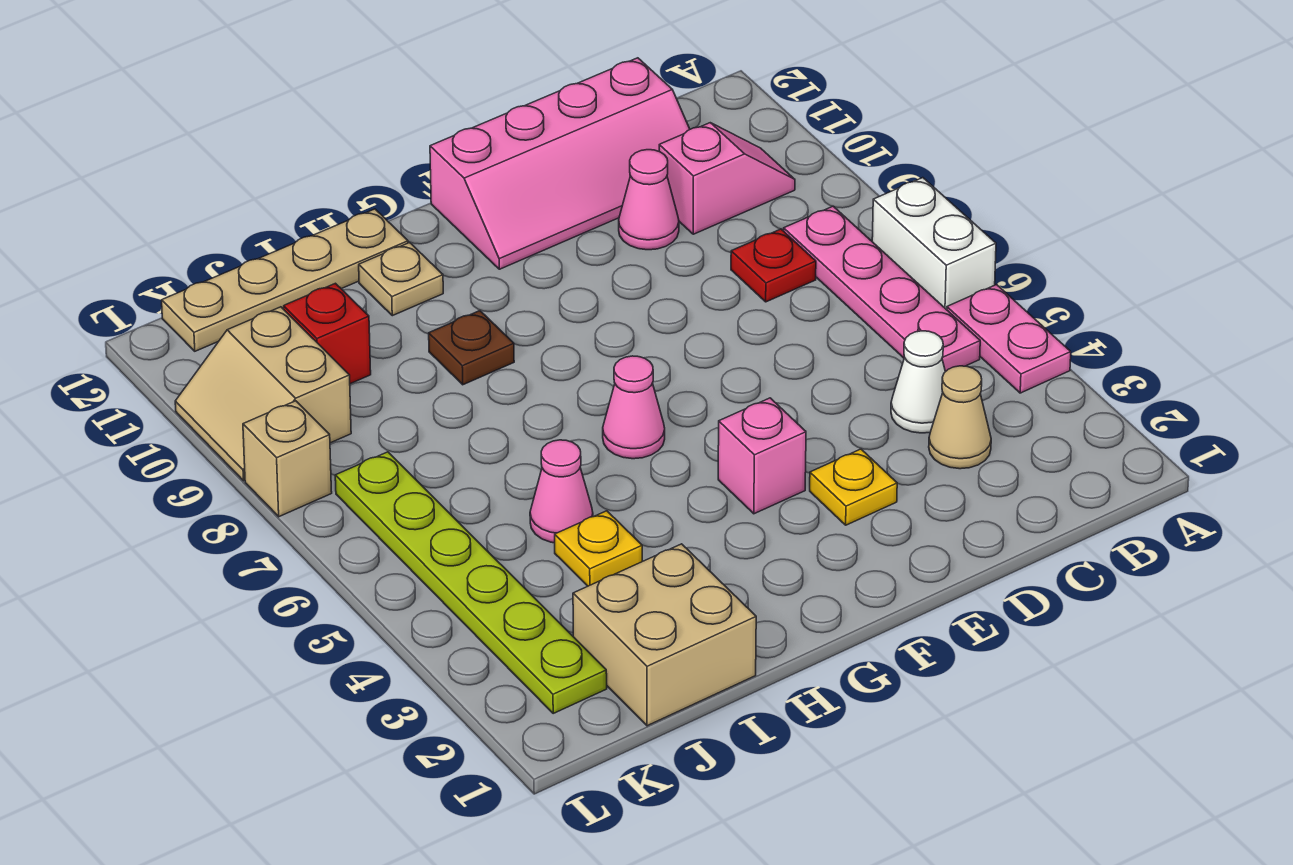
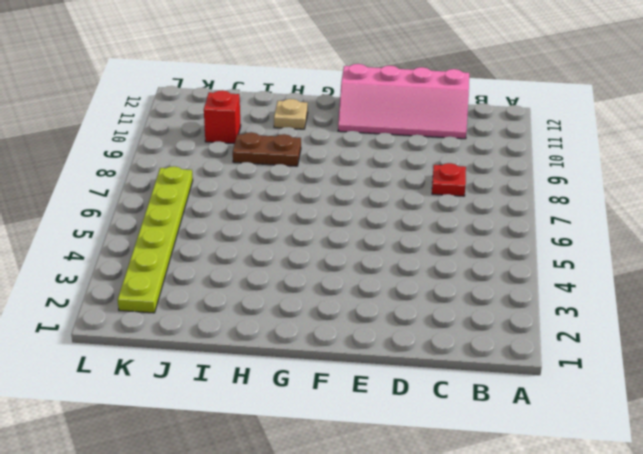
brown plate H9:I9 level 1 -> brown plate H9 level 1
none -> pink plate A4:A5 level 1
none -> white brick A6:A7 level 1
none -> pink plate B5:B8 level 1

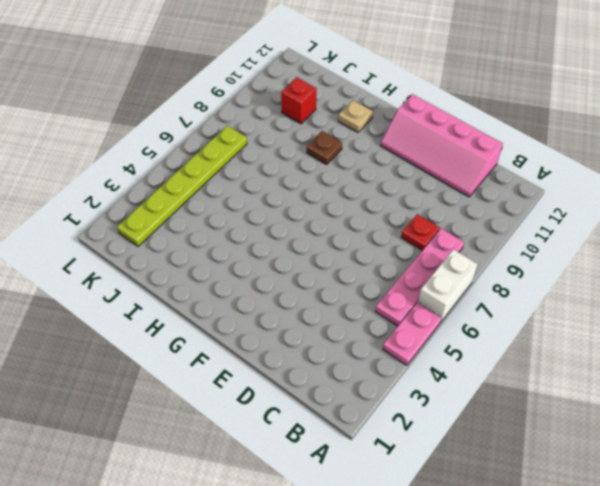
none -> pink slope B10:C10 level 1 top C
none -> tan cone C3 level 1
none -> white cone C4 level 1

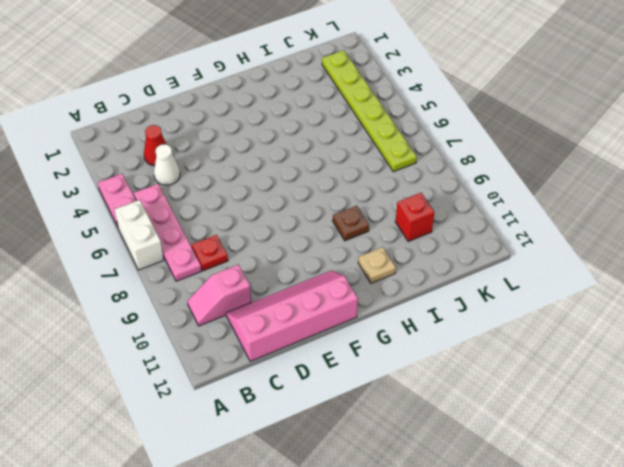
red cone C3 level 1 -> tan cone C3 level 1
none -> pink cone D10 level 1
none -> yellow plate E3 level 1
none -> pink brick F4 level 1

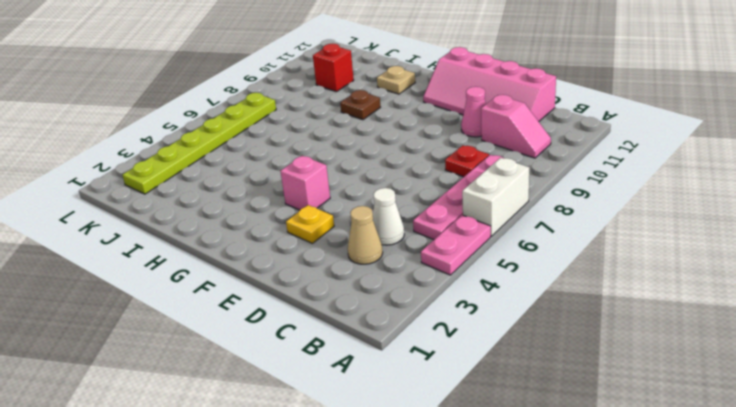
none -> pink cone G6 level 1
none -> tan plate H12:K12 level 1
none -> tan brick I1:J2 level 1

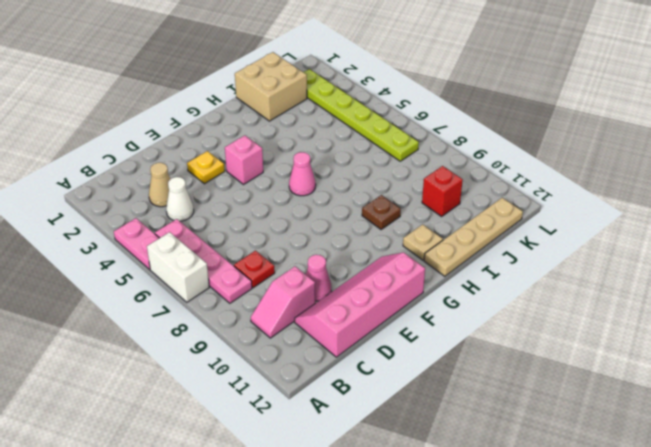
none -> yellow plate I4 level 1
none -> pink cone I5 level 1
none -> tan slope K9:L10 level 1 top K

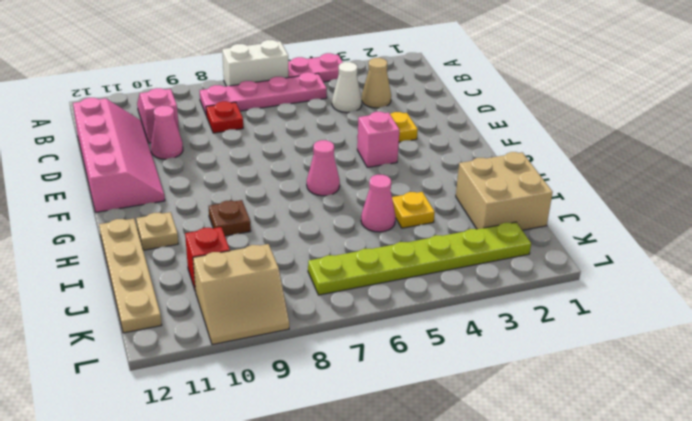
none -> tan brick L8 level 1

